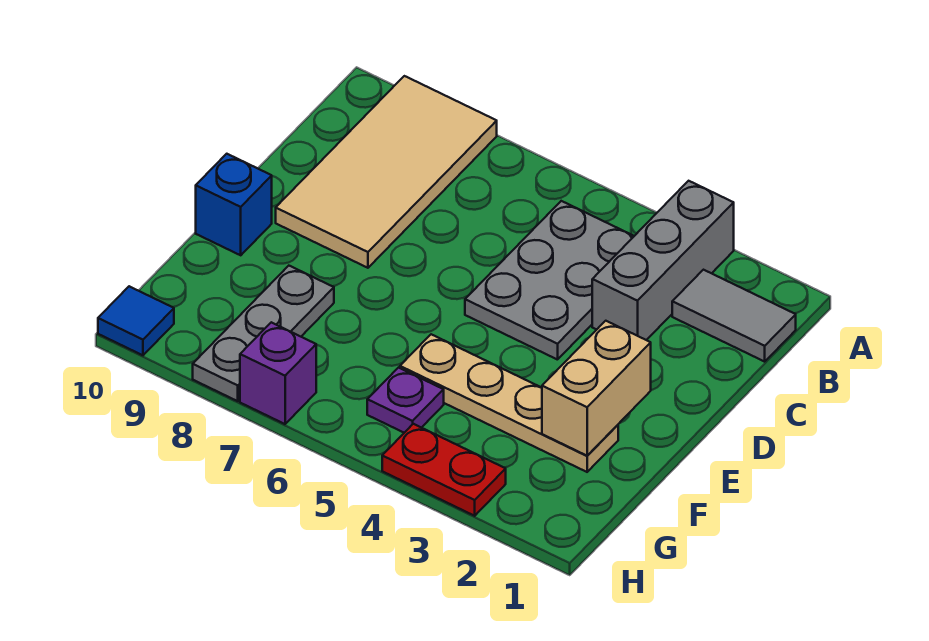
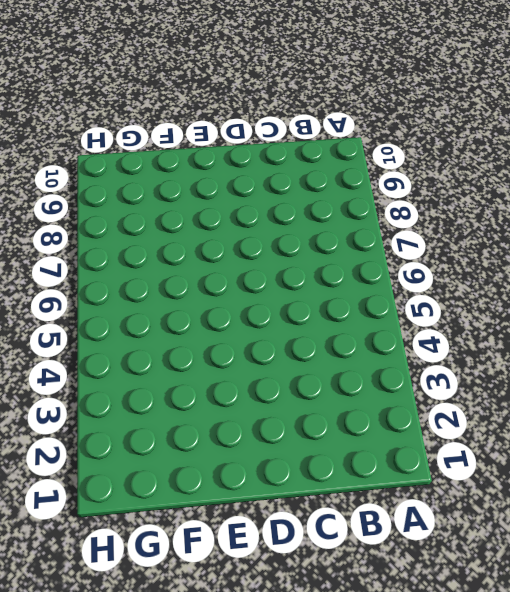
none -> grey brick A3:C3 level 1
none -> tan tile A8:D9 level 1
none -> grey tile B1:B2 level 1

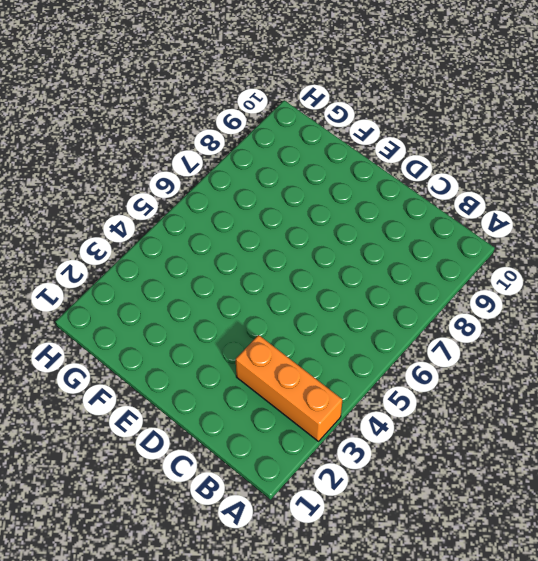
orange brick A3:C3 level 1 -> grey brick A3:C3 level 1
none -> tan tile A8:D9 level 1
none -> grey tile B1:B2 level 1
none -> grey plate B4:D5 level 1

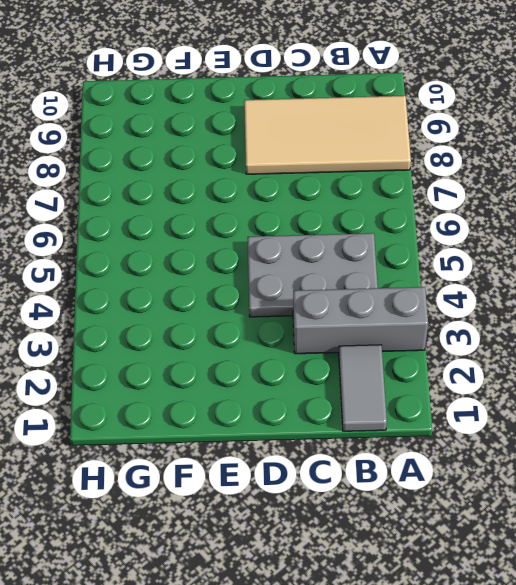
none -> blue brick E10 level 1
none -> tan plate F2:F5 level 1
none -> grey plate F8:H8 level 1

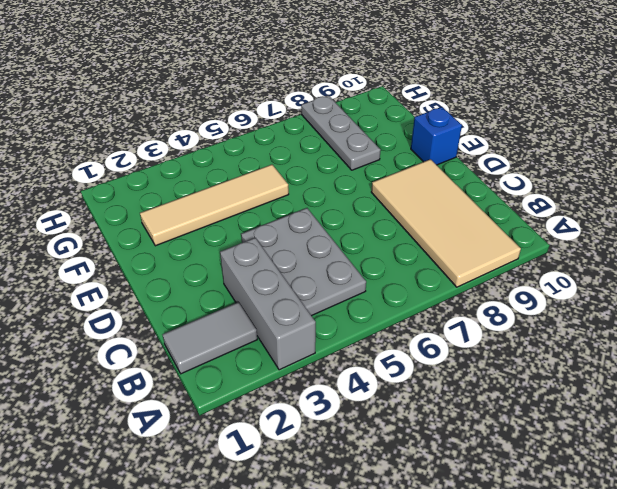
tan tile F2:F5 level 1 -> tan plate F2:F5 level 1
none -> purple plate G5 level 1
none -> red plate H3:H4 level 1
none -> purple brick H7 level 1

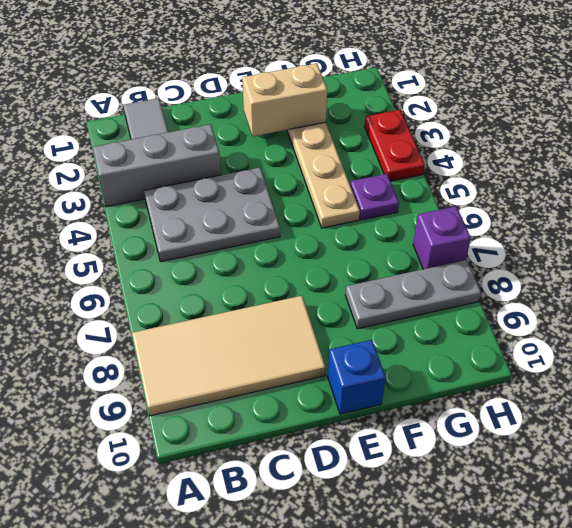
none -> blue tile H10 level 1

